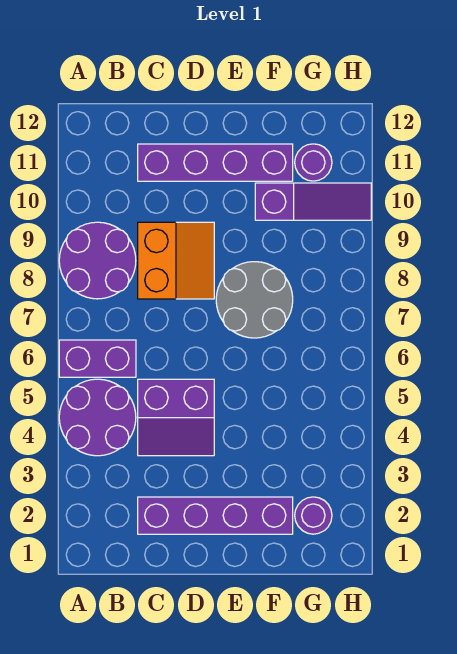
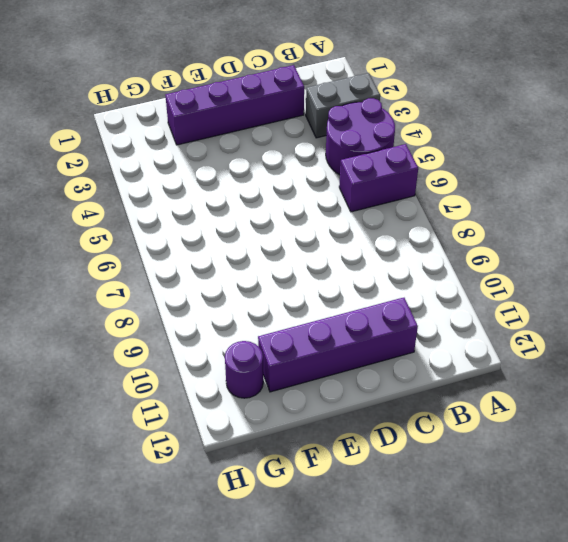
grey brick A3:B3 level 1 -> none
none -> purple round brick A8:B9 level 1
none -> purple slope C4:D5 level 1 top 5

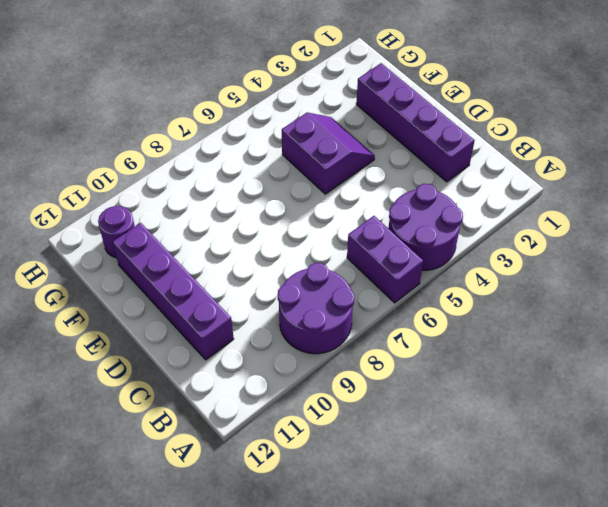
purple slope E4:F5 level 1 top 5 -> purple slope C4:D5 level 1 top 5
none -> orange slope C8:D9 level 1 top C
none -> grey round brick E7:F8 level 1

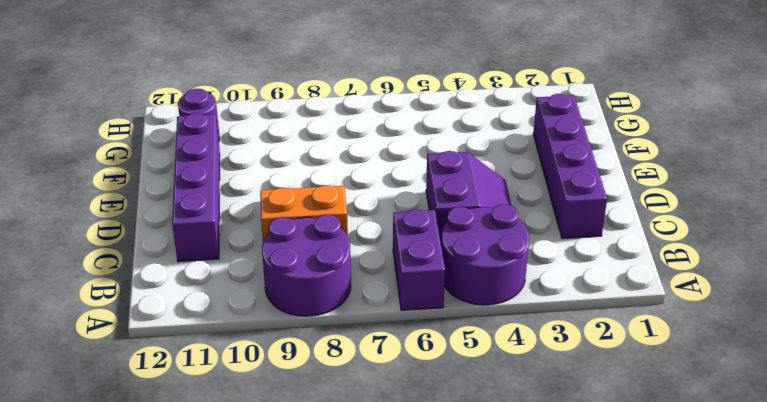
none -> grey round brick E7:F8 level 1
none -> purple slope F10:H10 level 1 top F

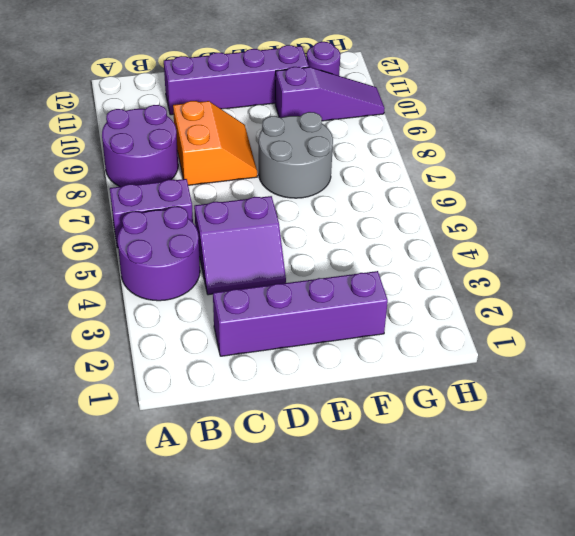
none -> purple round brick G2 level 1

